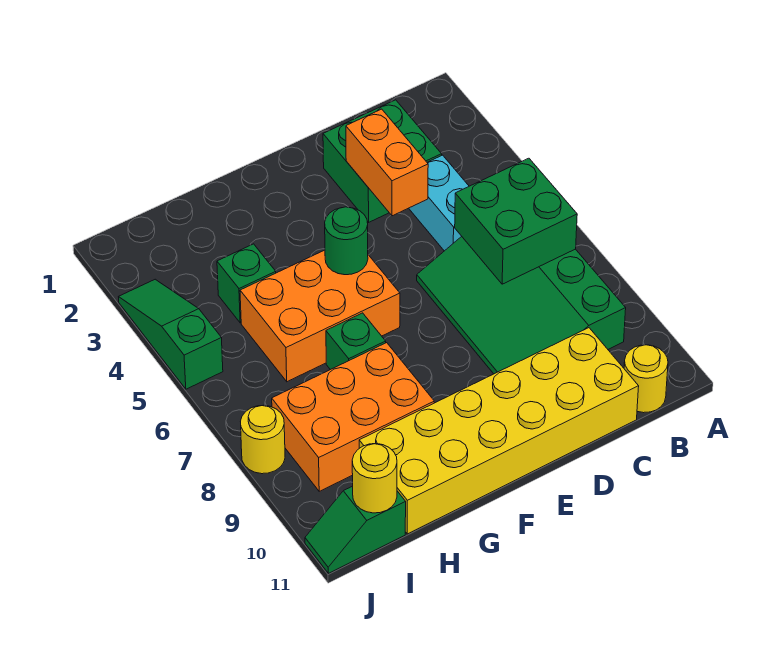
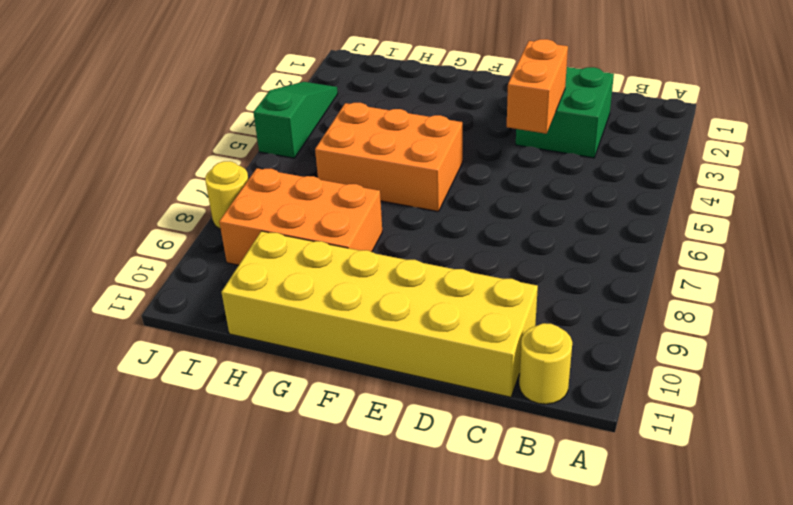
none -> green slope B6:D9 level 1 top B
none -> cyan brick C4:C5 level 1
none -> green brick G7 level 1

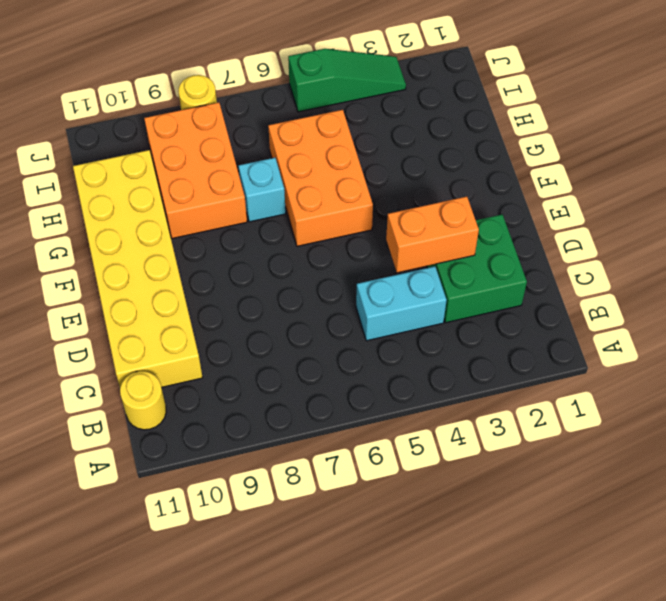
cyan brick G7 level 1 -> green brick G7 level 1
none -> green slope B6:D9 level 1 top B
none -> green brick H4 level 1
none -> green slope I11:J11 level 1 top I

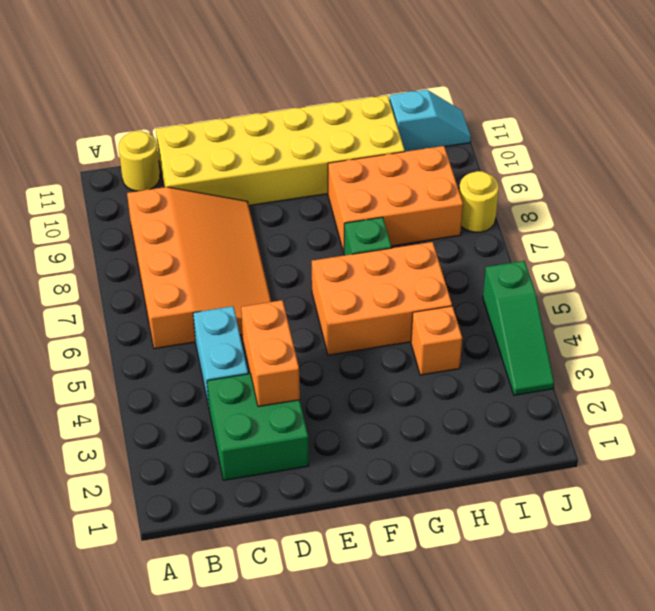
orange slope B6:D9 level 1 top B -> green slope B6:D9 level 1 top B
orange brick H4 level 1 -> green brick H4 level 1
cyan slope I11:J11 level 1 top I -> green slope I11:J11 level 1 top I
none -> green brick B6:C7 level 2
none -> green round brick F5 level 2
none -> yellow round brick I11 level 2

